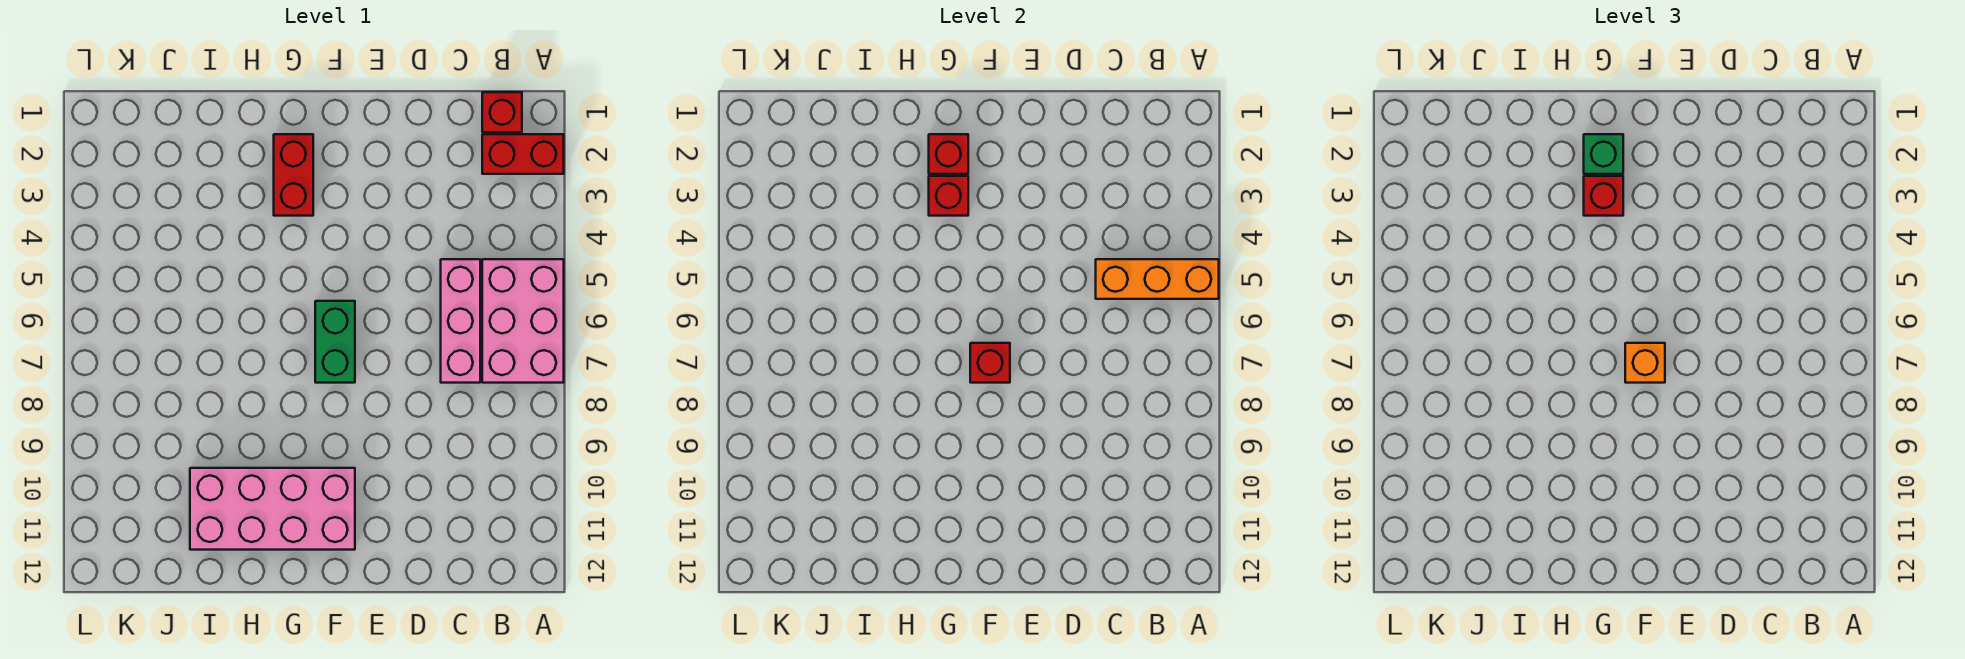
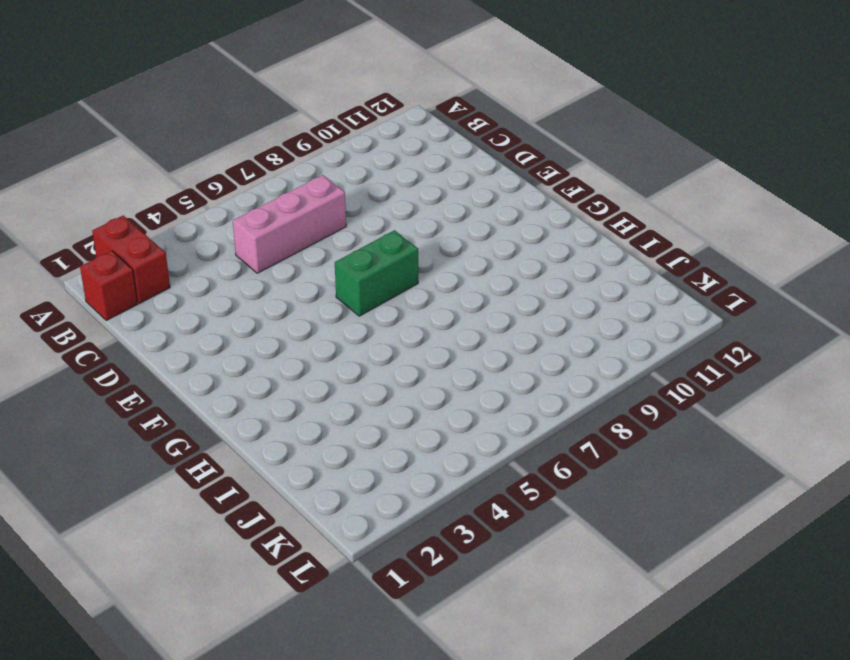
none -> pink brick A5:B7 level 1
none -> pink brick F10:I11 level 1
none -> red brick G2:G3 level 1

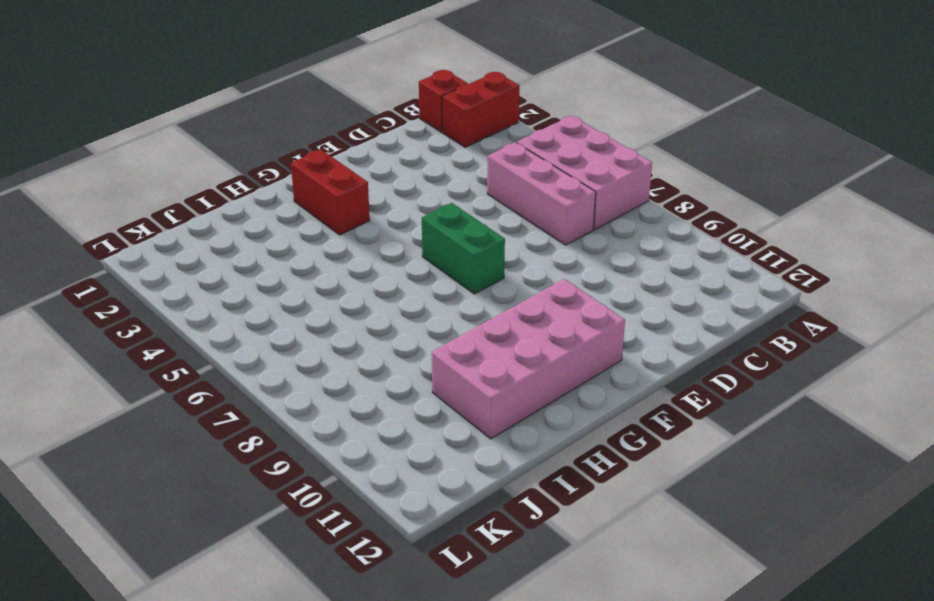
none -> orange brick A5:C5 level 2
none -> red brick F7 level 2
none -> red brick G2 level 2

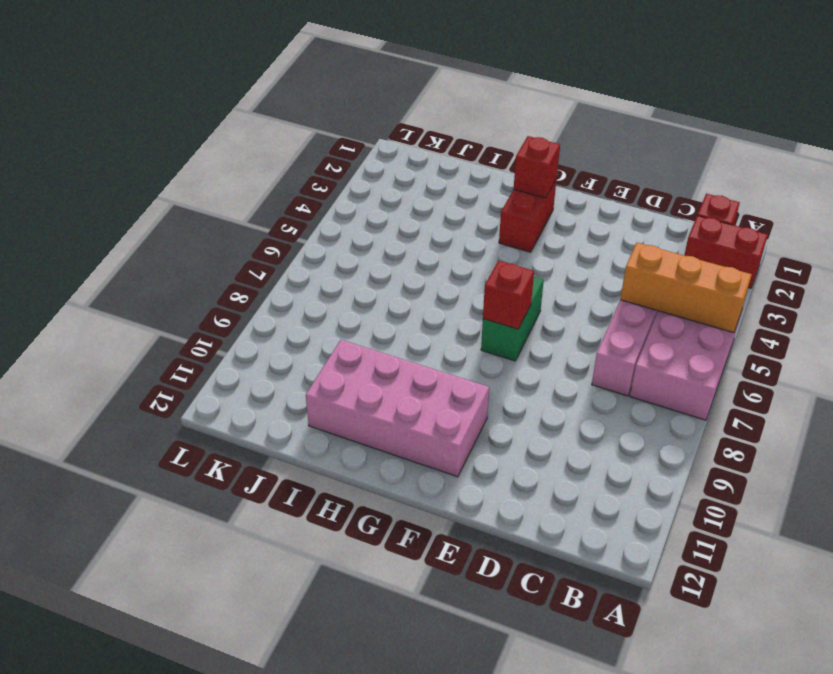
none -> red brick G3 level 2
none -> orange brick F7 level 3
none -> green brick G2 level 3

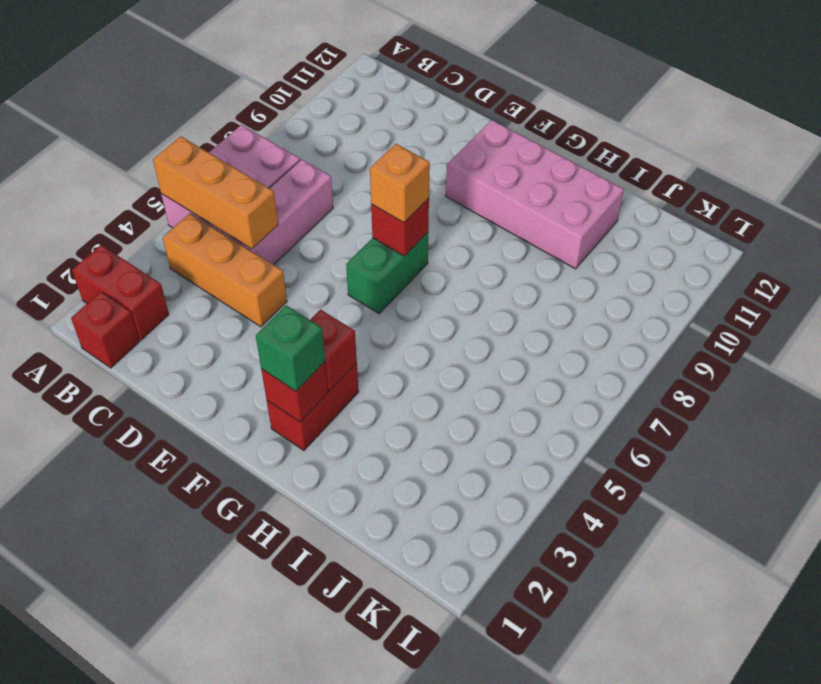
orange brick B4:D4 level 1 -> none
none -> red brick G3 level 3

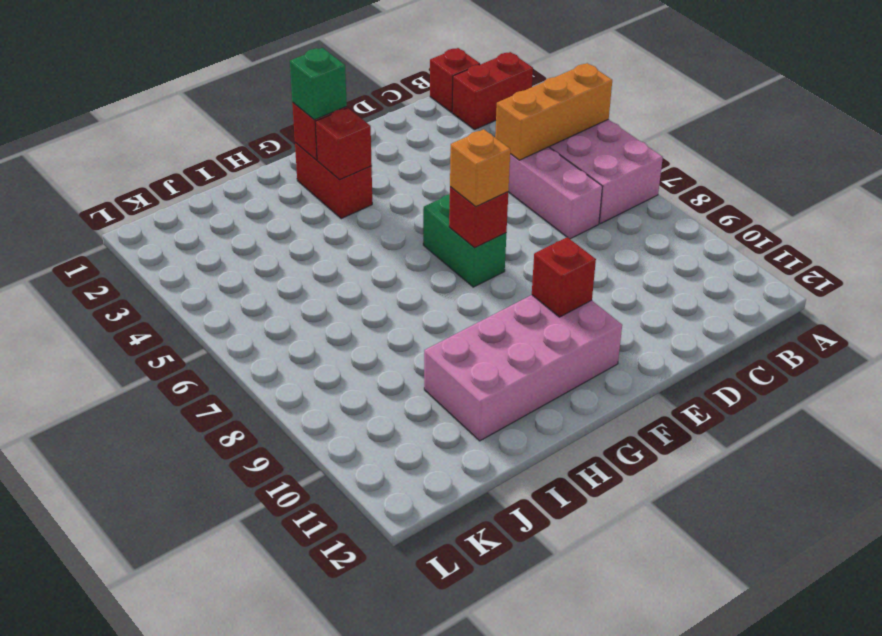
red brick F10 level 2 -> red brick G3 level 3

